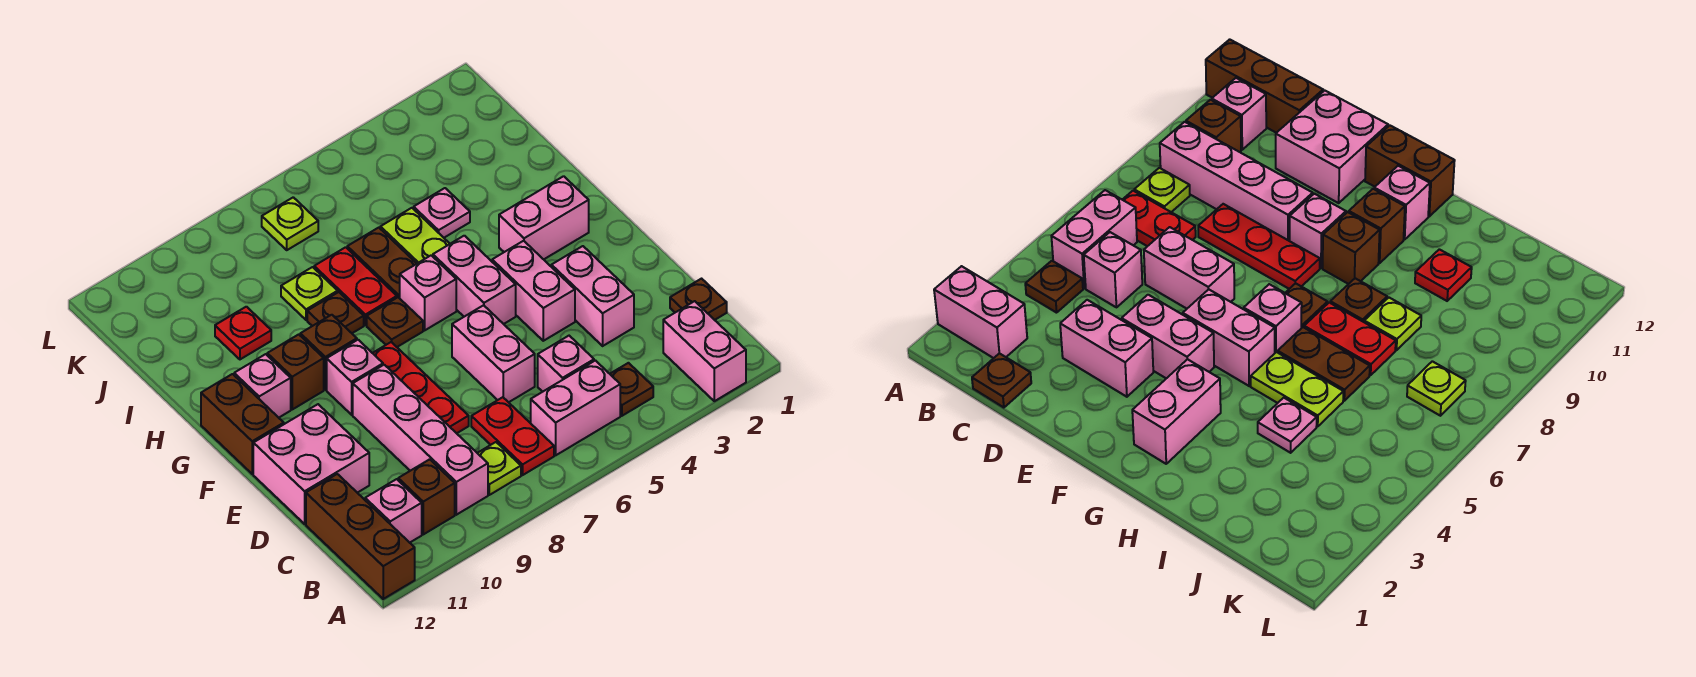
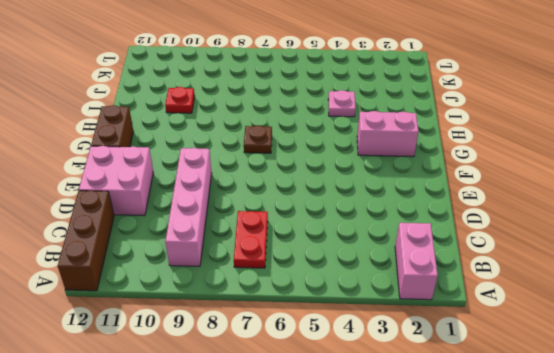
none -> brown plate B4 level 1
none -> pink brick B5:B6 level 1
none -> lime plate B8 level 1
none -> brown brick B10 level 1

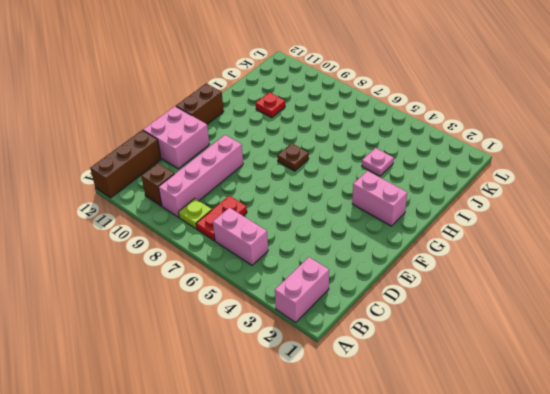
none -> brown plate B4 level 1
none -> pink brick B11 level 1
none -> brown plate C1 level 1
none -> pink brick C5 level 1

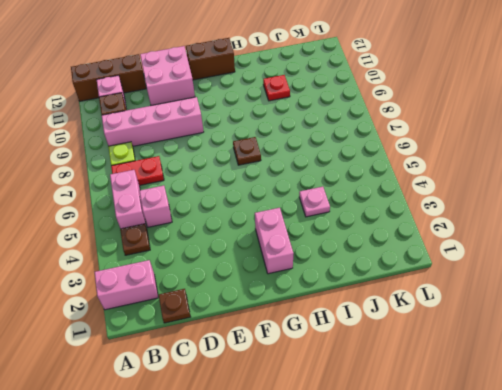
none -> pink brick D3:E3 level 1
none -> pink brick D6:E6 level 1
none -> red plate D8:F8 level 1
none -> pink brick E4:F4 level 1

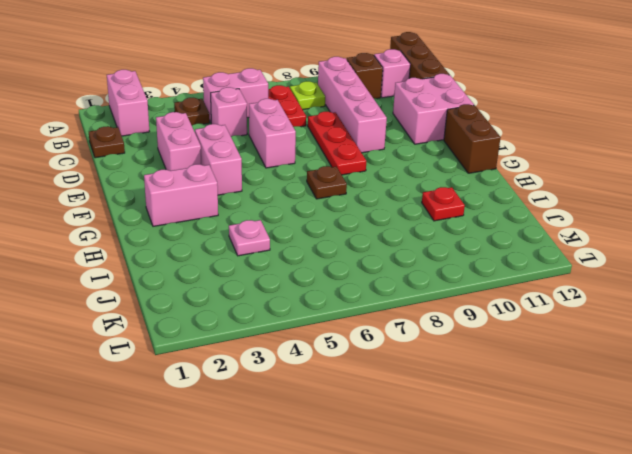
none -> pink brick F5:G5 level 1
none -> pink brick F9 level 1
none -> pink brick G6 level 1
none -> brown brick G9 level 1

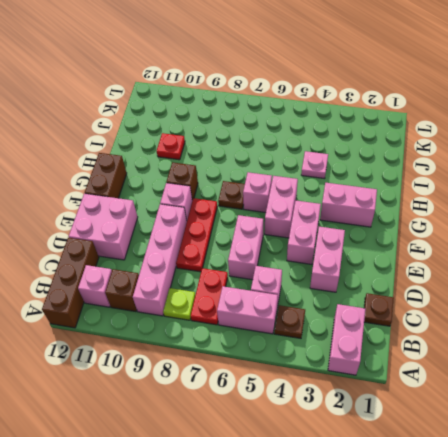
none -> brown brick G10 level 1
none -> pink brick G11 level 1
none -> lime plate H5:I5 level 1
none -> brown plate H6:I6 level 1

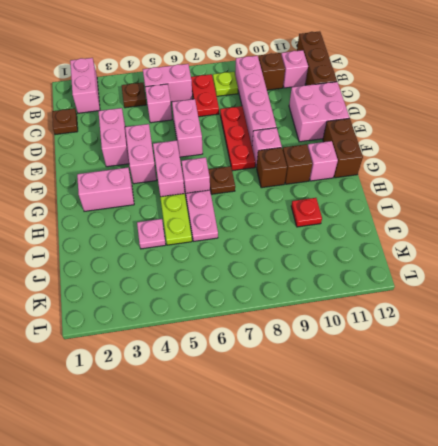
pink plate H6:I6 level 1 -> brown plate H6:I6 level 1
none -> red plate H7:I7 level 1
none -> brown plate H8 level 1
none -> lime plate I8 level 1
none -> lime plate K7 level 1

